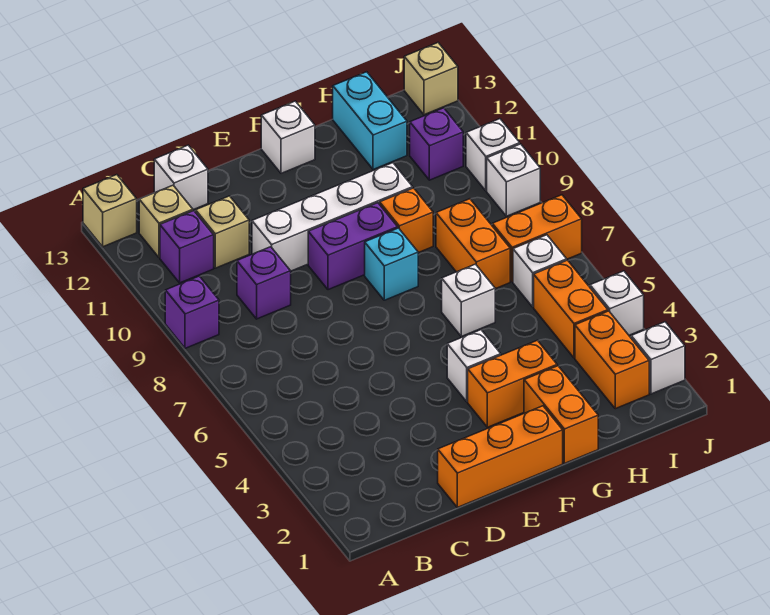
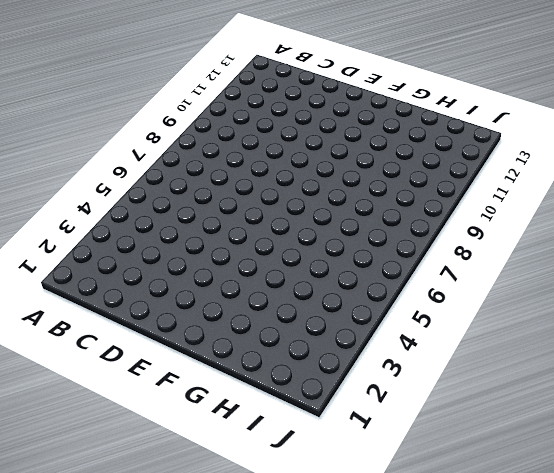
none -> purple brick A9 level 1
none -> tan brick A13 level 1
none -> purple brick B11 level 1

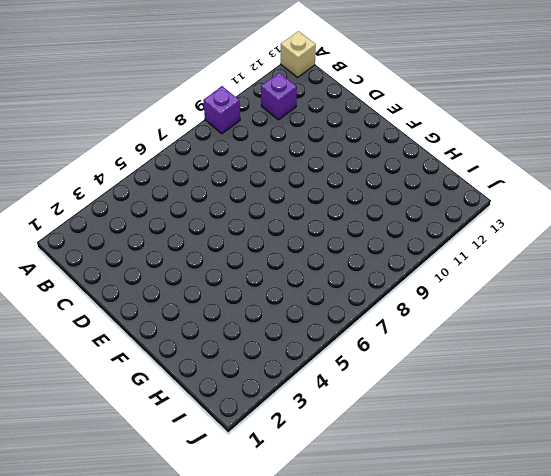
none -> tan brick B12 level 1
none -> purple brick C9 level 1
none -> tan brick C11 level 1

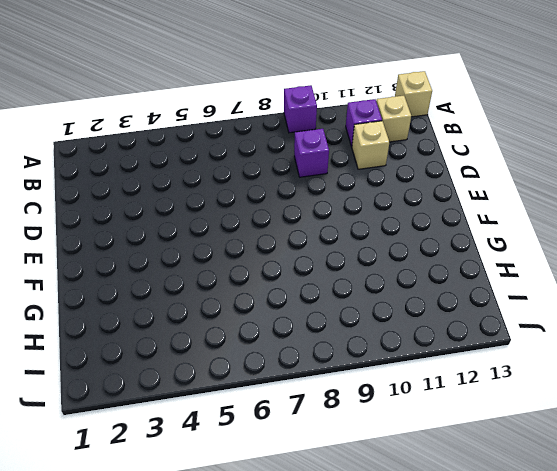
none -> white brick C13 level 1
none -> orange brick D1:F1 level 1
none -> white brick D10:G10 level 1

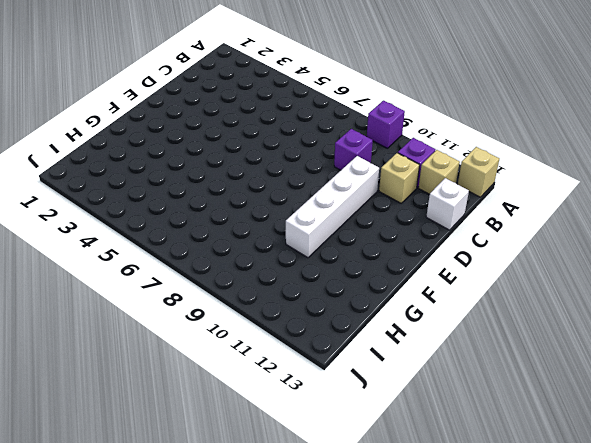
none -> orange brick D1:F1 level 1
none -> purple brick E9:F9 level 1
none -> orange brick F3:G3 level 1

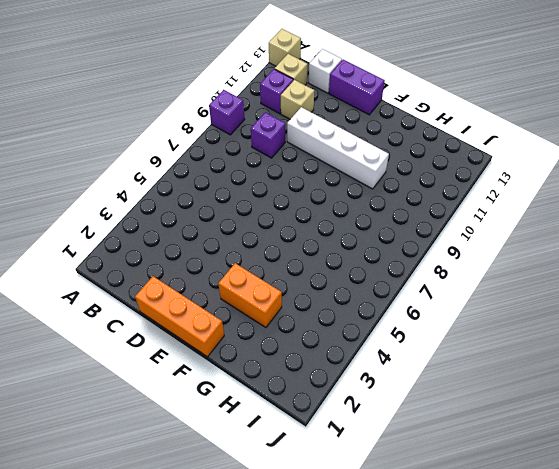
purple brick D13:E13 level 1 -> purple brick E9:F9 level 1
none -> white brick F4 level 1
none -> cyan brick F8 level 1
none -> white brick F13 level 1

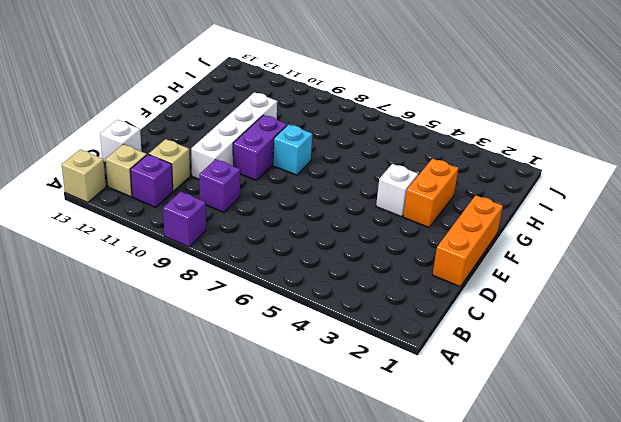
none -> white brick F13 level 1
none -> orange brick G1:G2 level 1
none -> white brick G6 level 1

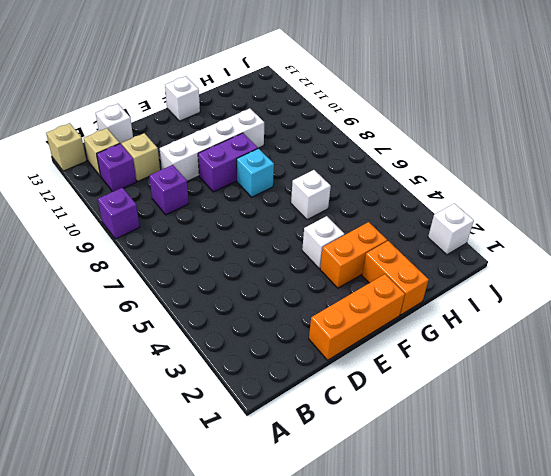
none -> orange brick G9 level 1
none -> orange brick H7:H8 level 1
none -> cyan brick H12:H13 level 1

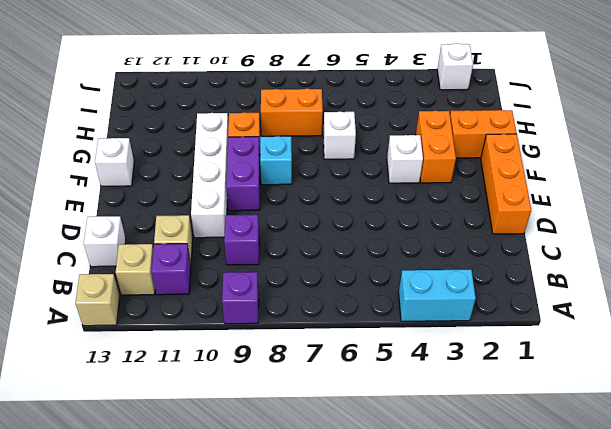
cyan brick A3:A4 level 1 -> cyan brick H12:H13 level 1
none -> orange brick I2:I3 level 1
none -> orange brick I4:I5 level 1
none -> white brick I6 level 1

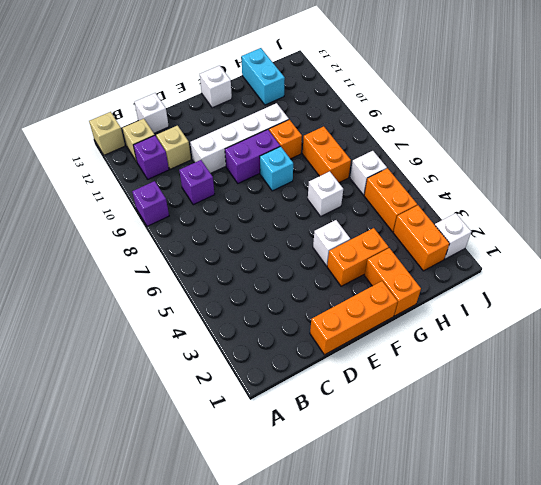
none -> orange brick I7:J7 level 1
none -> purple brick I11 level 1
none -> white brick J4 level 1

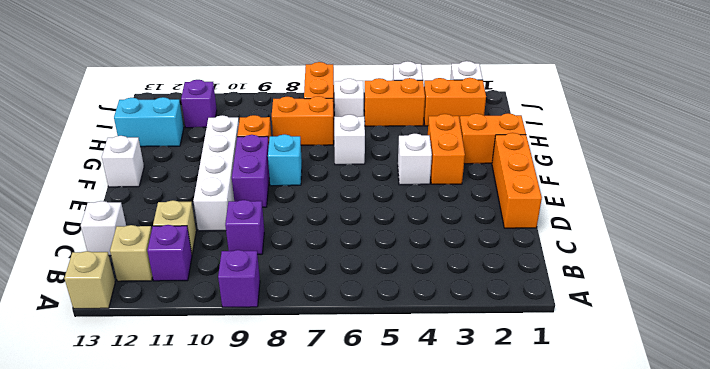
none -> white brick J9 level 1
none -> white brick J10 level 1
none -> tan brick J13 level 1

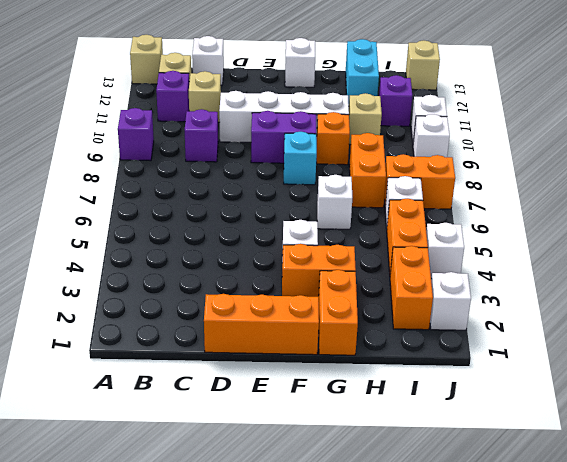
tan brick H10 level 1 -> none

